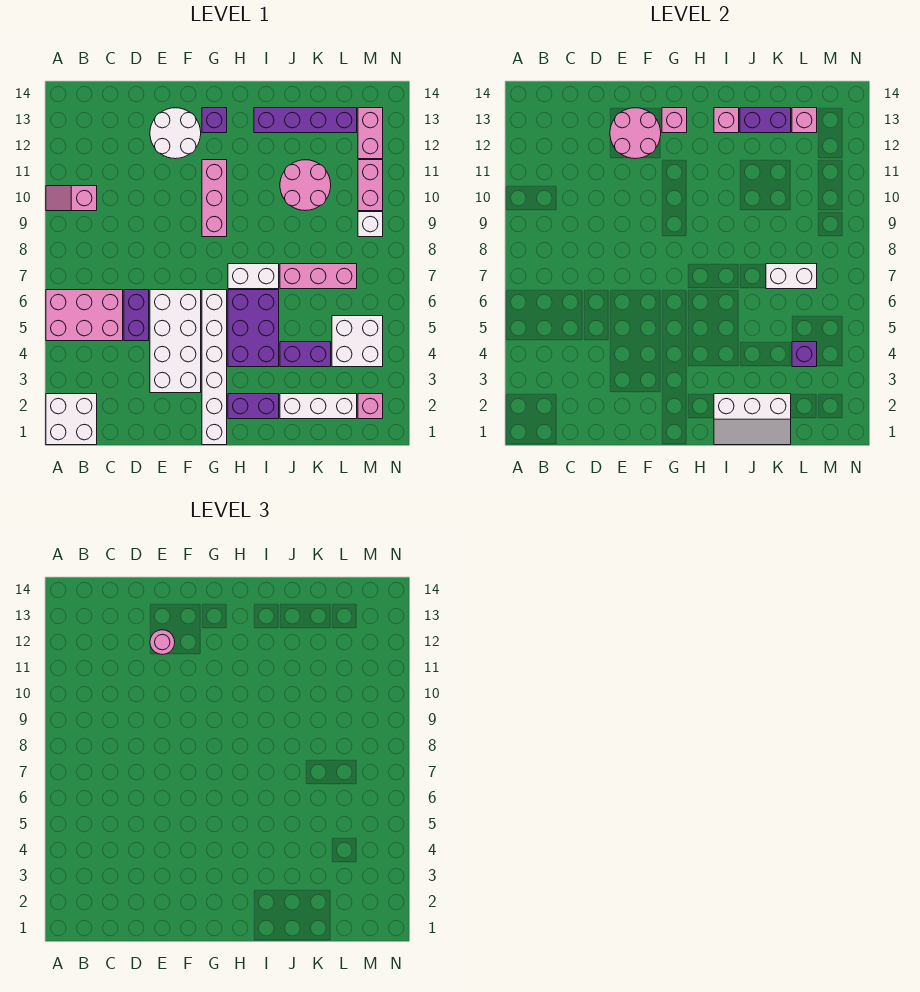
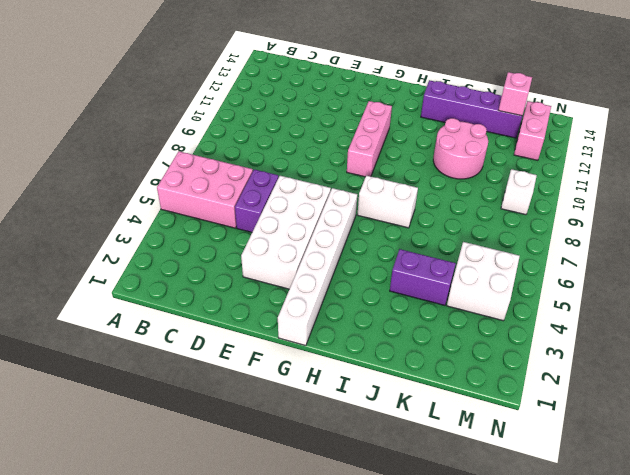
none -> white brick A1:B2 level 1
none -> pink slope A10:B10 level 1 top B
none -> white round brick E12:F13 level 1
none -> purple brick G13 level 1

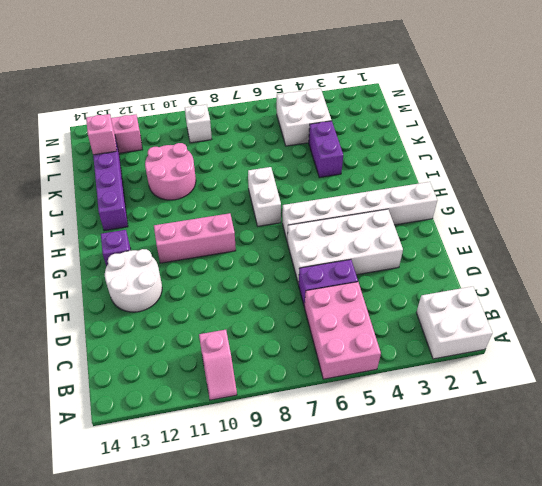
none -> purple brick H2:I2 level 1
none -> purple brick H4:I6 level 1
none -> white brick J2:L2 level 1
none -> pink brick J7:L7 level 1

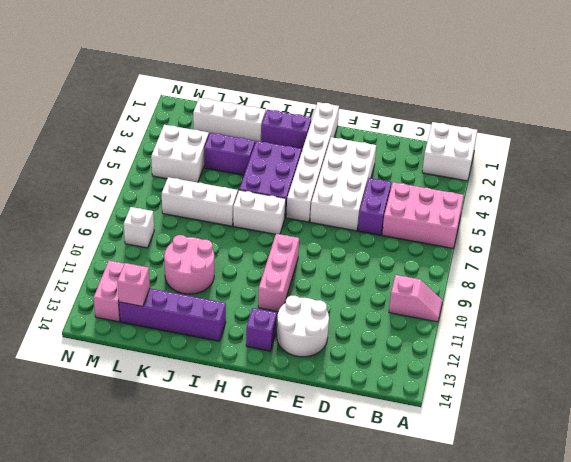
white brick J7:L7 level 1 -> pink brick J7:L7 level 1
none -> pink brick M2 level 1
none -> pink brick M10:M11 level 1
none -> pink round brick E12:F13 level 2
none -> pink brick G13 level 2

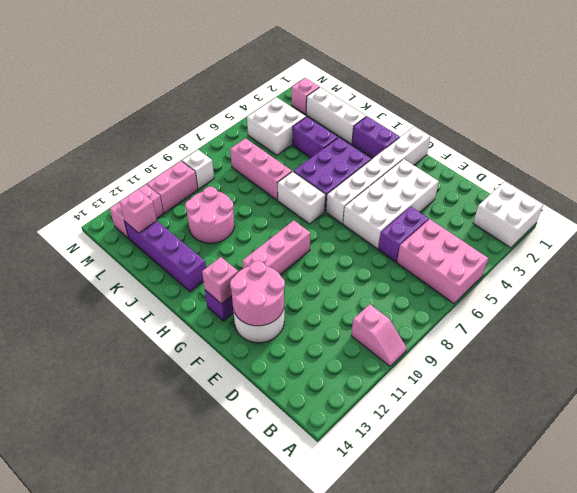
none -> white slope I1:K2 level 2 top 2
none -> pink brick I13 level 2
none -> purple brick J13:K13 level 2
none -> white brick K7:L7 level 2

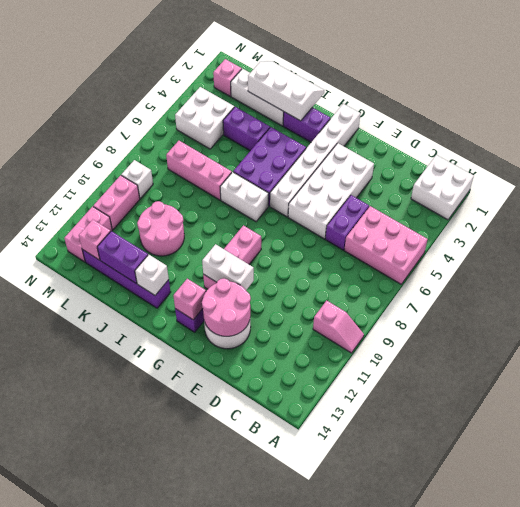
white brick F11:G11 level 2 -> white brick K7:L7 level 2
white brick I13 level 2 -> pink brick I13 level 2
none -> purple brick L4 level 2
none -> pink round brick E12 level 3

